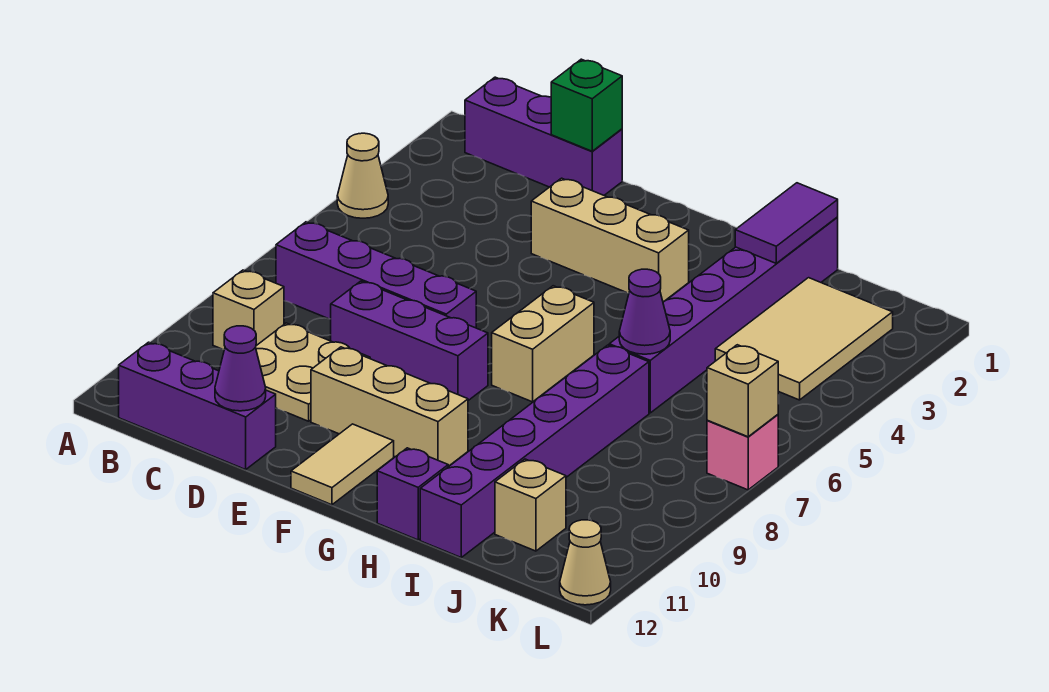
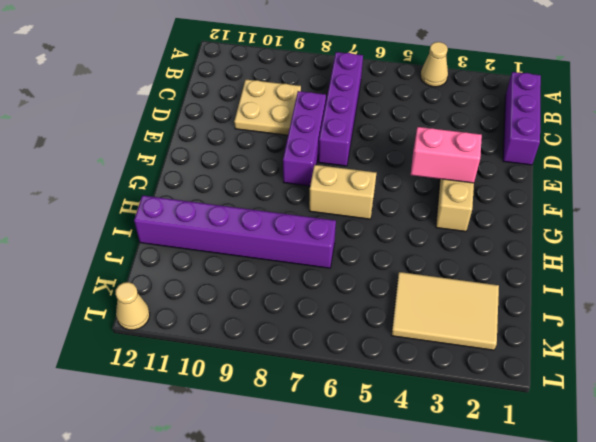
pink brick F3:F4 level 2 -> none
none -> tan brick B9 level 1
none -> purple brick B12:D12 level 1
none -> tan brick E10:G10 level 1

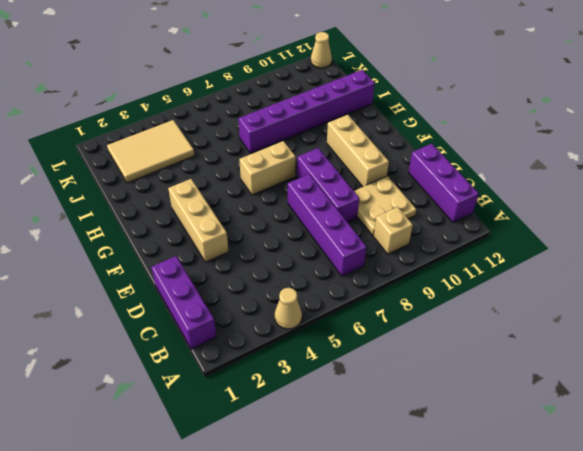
none -> tan tile F11:F12 level 1
none -> purple brick H12 level 1
none -> purple brick I1:I6 level 1

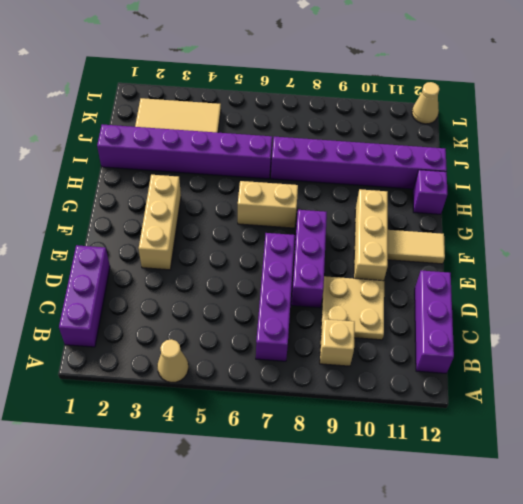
none -> tan brick J11 level 1
none -> pink brick L7 level 1
none -> green brick D1 level 2

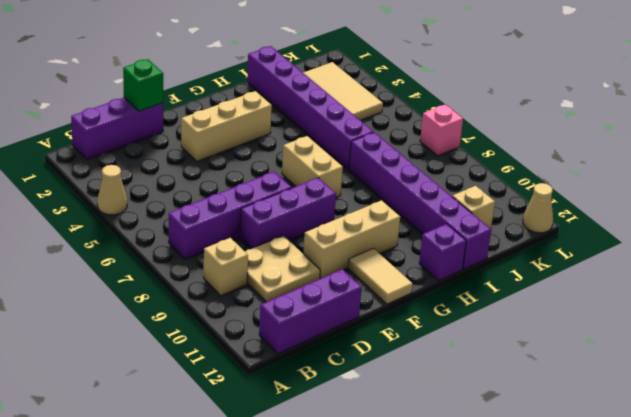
none -> purple cone D12 level 2
none -> purple tile I1:I2 level 2
none -> purple cone I6 level 2

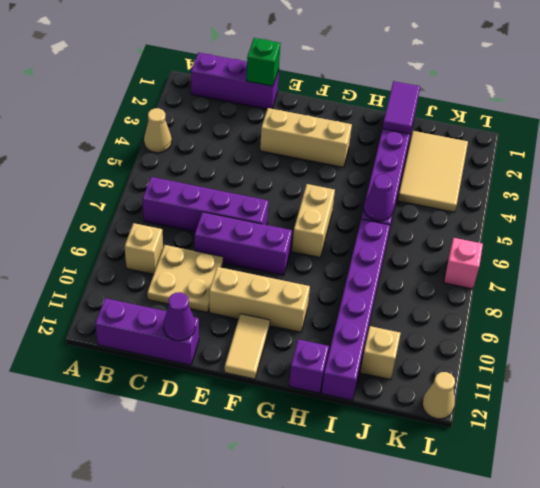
none -> tan brick L7 level 2

